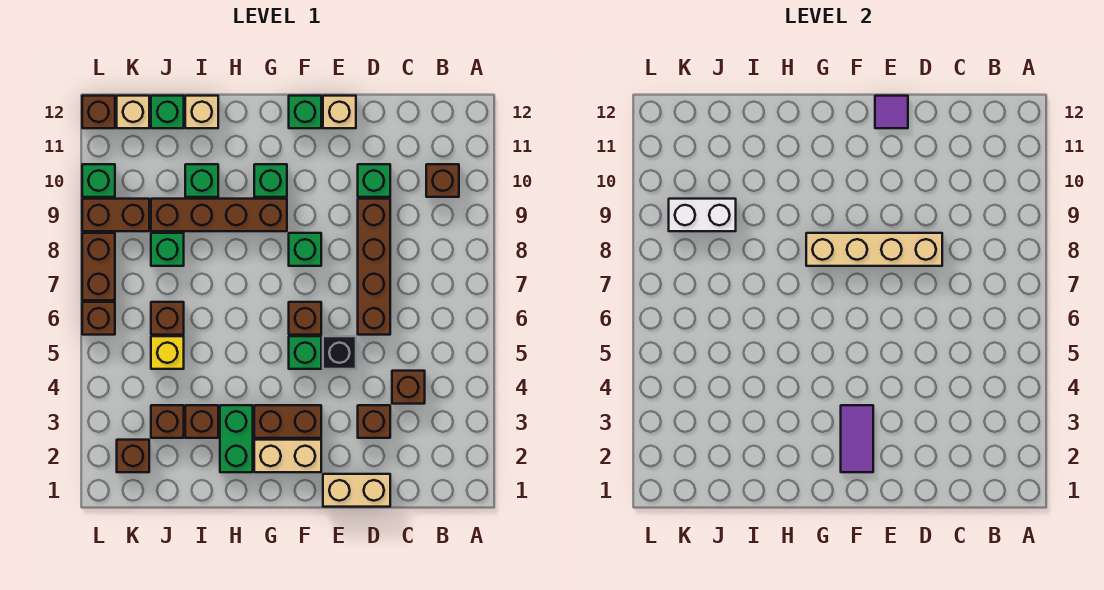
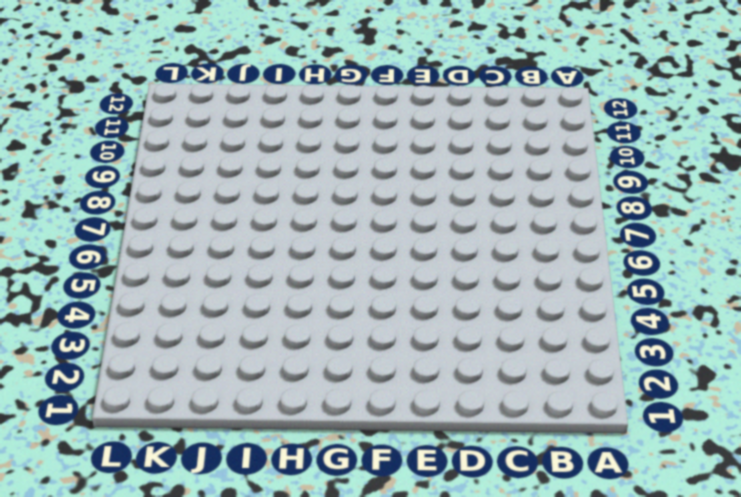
none -> brown brick B10 level 1
none -> brown brick C4 level 1
none -> tan brick D1:E1 level 1
none -> brown brick D3 level 1

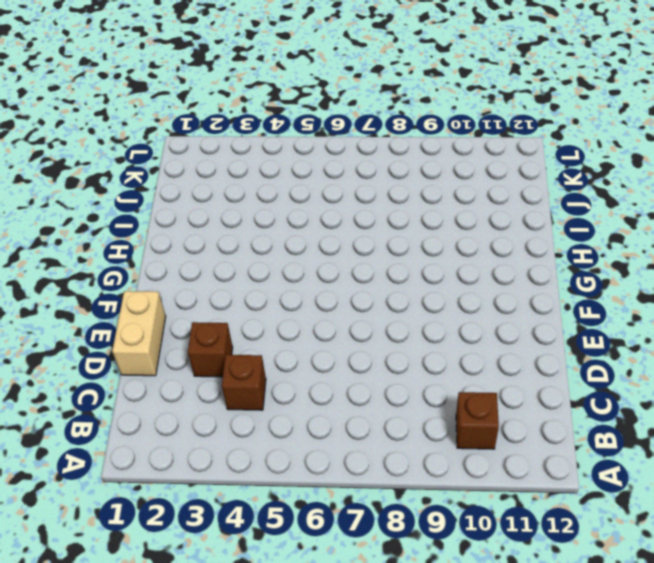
none -> brown brick D6:D9 level 1
none -> green brick D10 level 1
none -> black brick E5 level 1
none -> tan brick E12 level 1

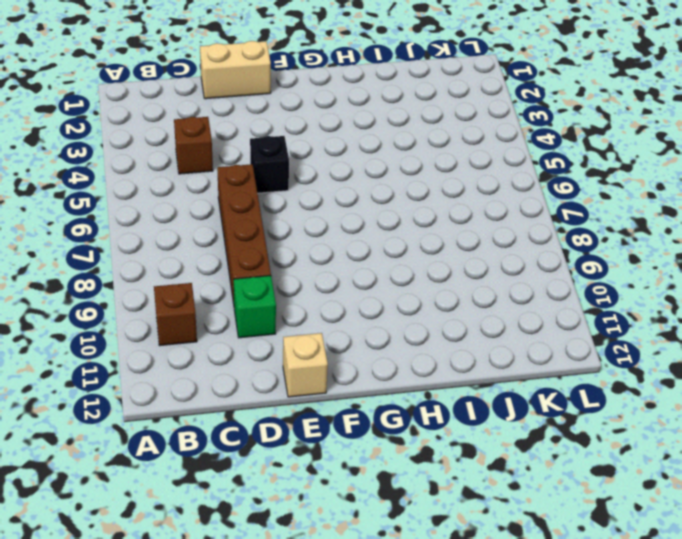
none -> brown brick D3 level 1
none -> tan brick F2:G2 level 1
none -> brown brick F3:G3 level 1
none -> green brick F5 level 1

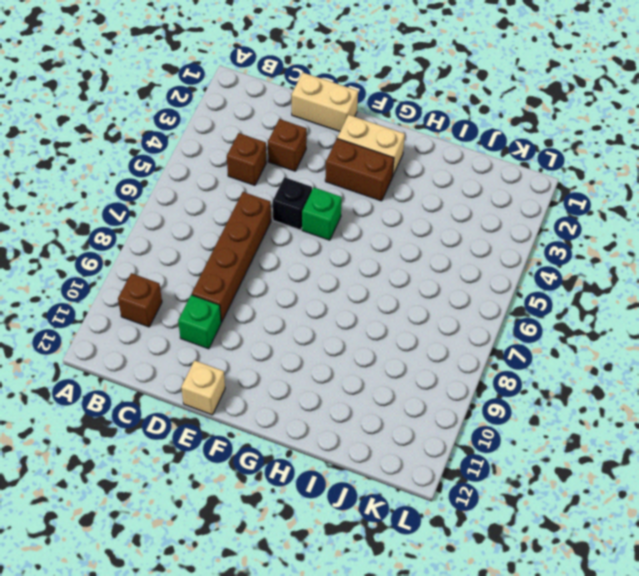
none -> brown brick F6 level 1
none -> green brick F8 level 1
none -> green brick F12 level 1
none -> brown brick G9:J9 level 1

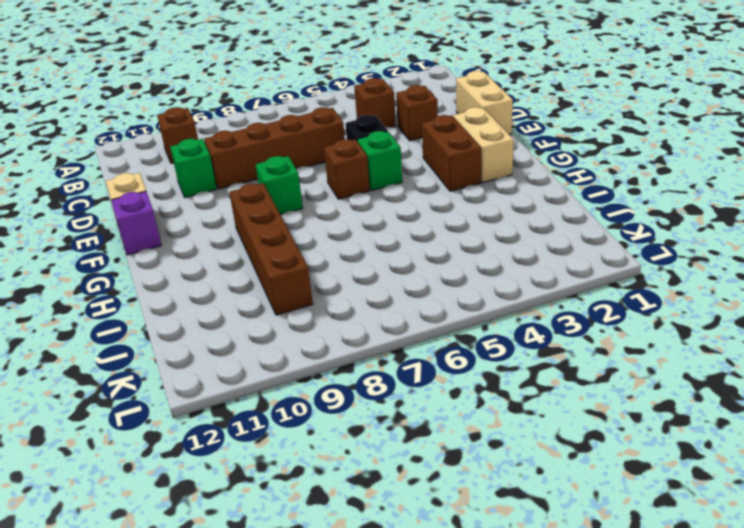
purple brick F12 level 1 -> green brick F12 level 1
none -> green brick G10 level 1
none -> green brick H2:H3 level 1
none -> brown brick I3 level 1
none -> green brick I10 level 1

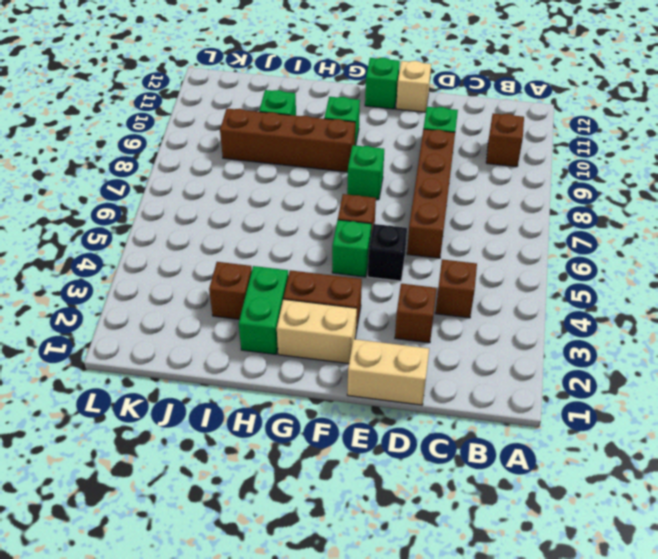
none -> tan brick I12 level 1
none -> brown brick J3 level 1
none -> yellow brick J5 level 1
none -> brown brick J6 level 1

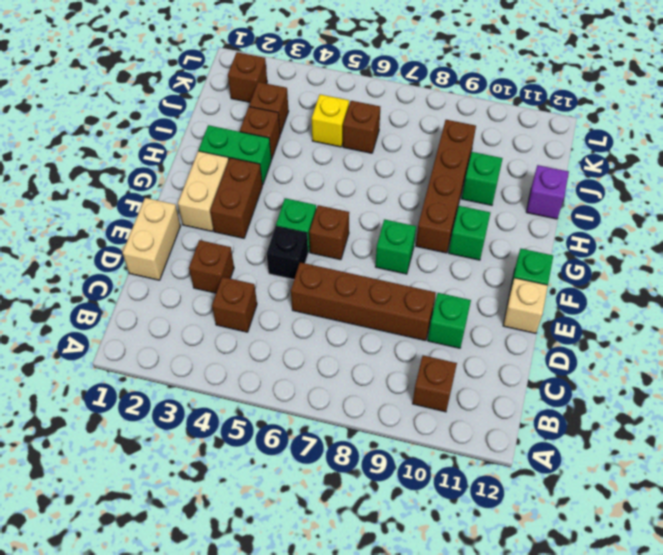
purple brick I12 level 1 -> tan brick I12 level 1
none -> green brick J8 level 1
none -> green brick J12 level 1
none -> brown brick K9:L9 level 1
none -> tan brick K12 level 1

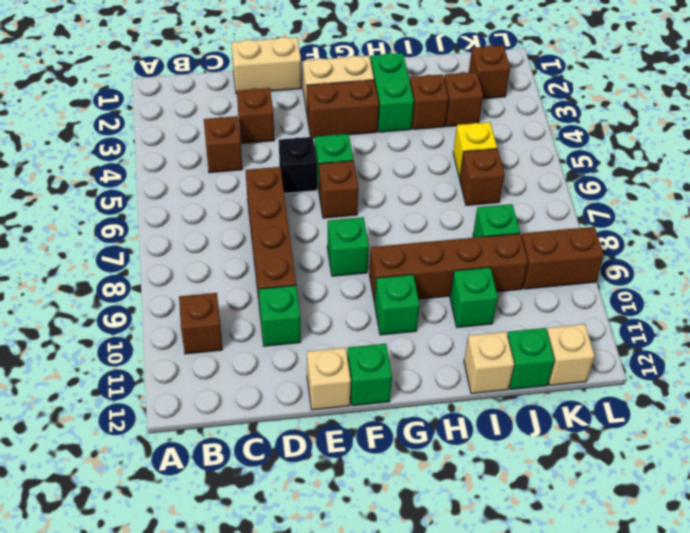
none -> brown brick L6 level 1
none -> brown brick L7:L8 level 1
none -> green brick L10 level 1
none -> brown brick L12 level 1

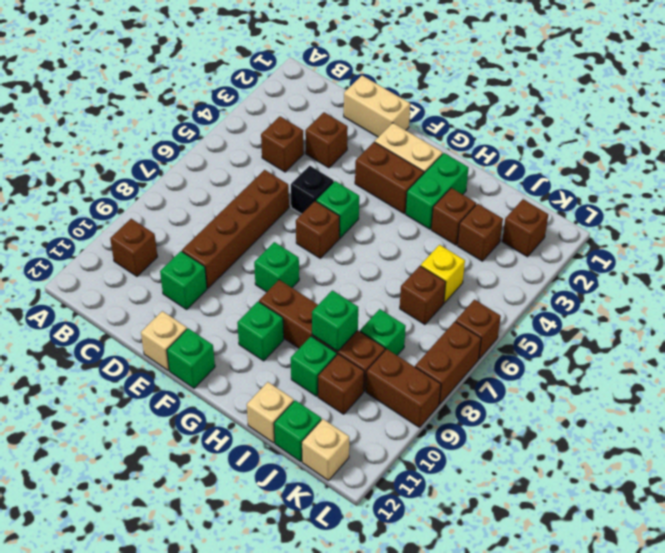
green brick I9 level 2 -> green brick L10 level 1
brown brick J10 level 1 -> brown brick L12 level 1
none -> tan brick D8:G8 level 2
none -> purple tile E12 level 2
none -> purple tile F2:F3 level 2
none -> white brick J9:K9 level 2

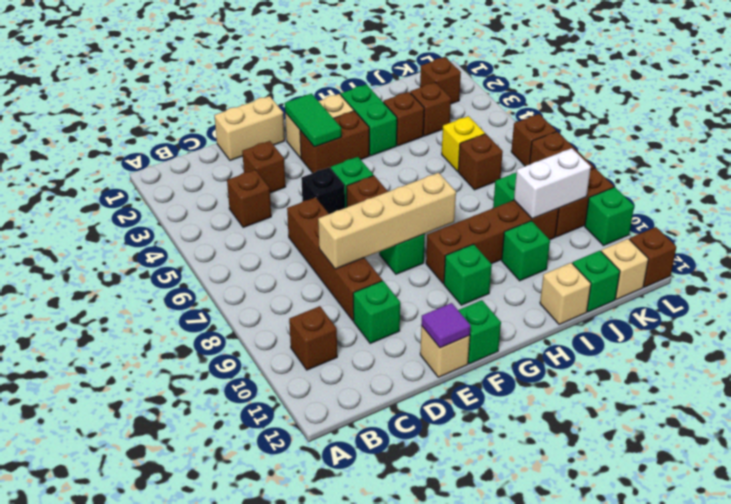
green tile F2:F3 level 2 -> purple tile F2:F3 level 2

